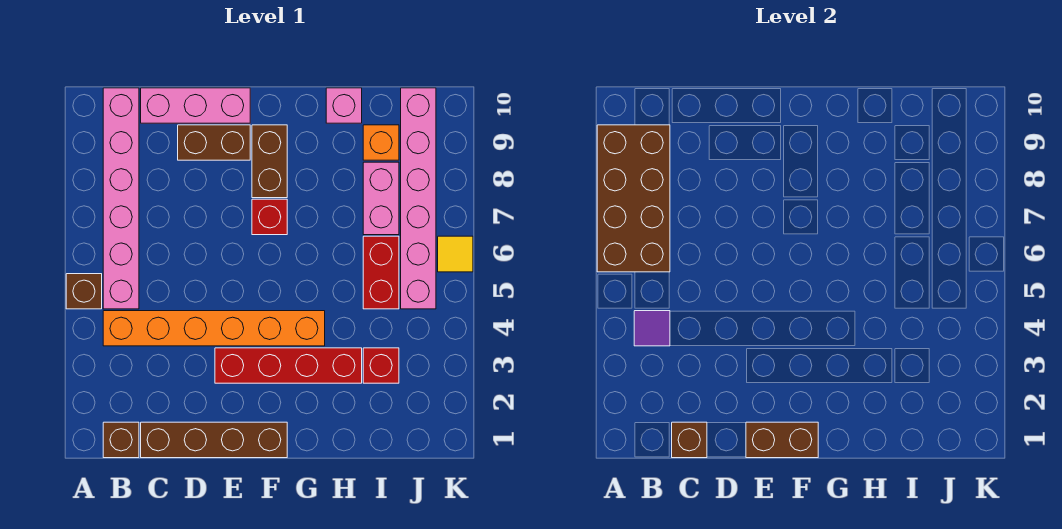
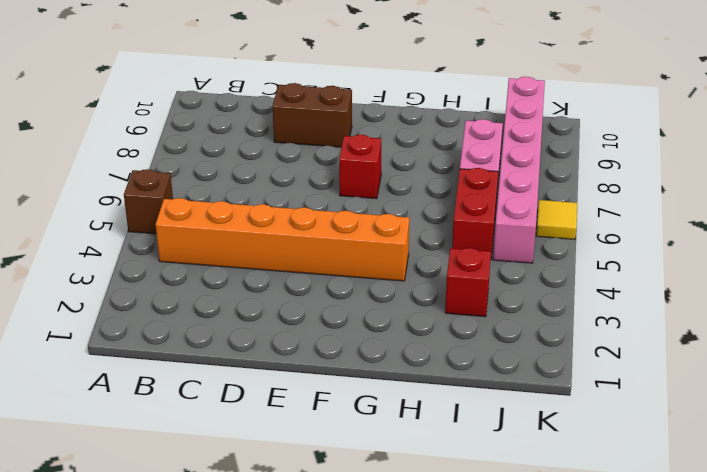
none -> brown brick B1 level 1
none -> pink brick B5:B10 level 1
none -> brown brick C1:F1 level 1

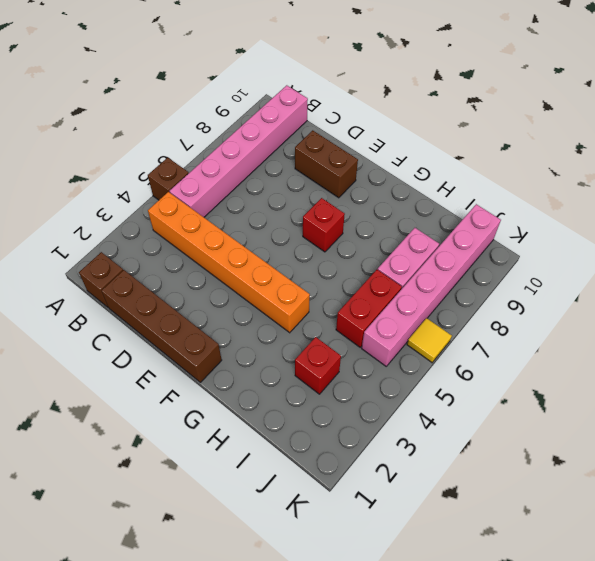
none -> pink brick C10:E10 level 1
none -> red brick E3:H3 level 1
none -> brown brick F8:F9 level 1

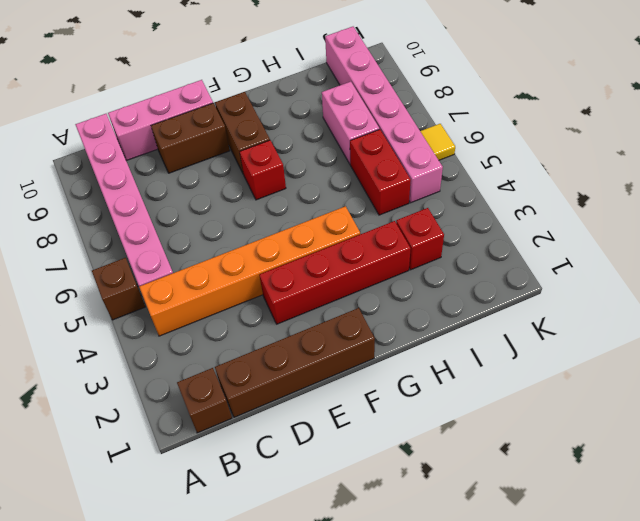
none -> pink brick H10 level 1
none -> orange brick I9 level 1
none -> brown brick A6:B9 level 2

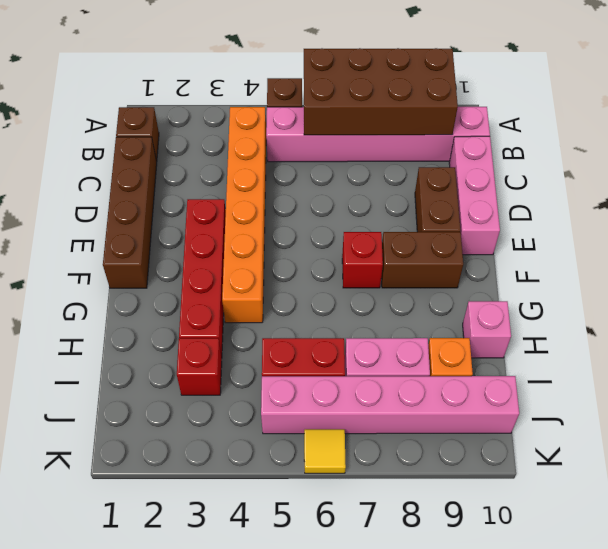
none -> purple tile B4 level 2
none -> brown brick C1 level 2
none -> brown brick E1:F1 level 2

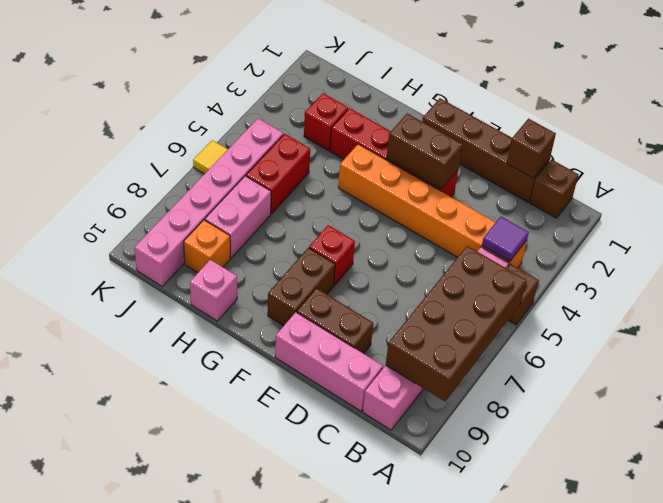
brown brick E3:F3 level 2 -> brown brick E1:F1 level 2

